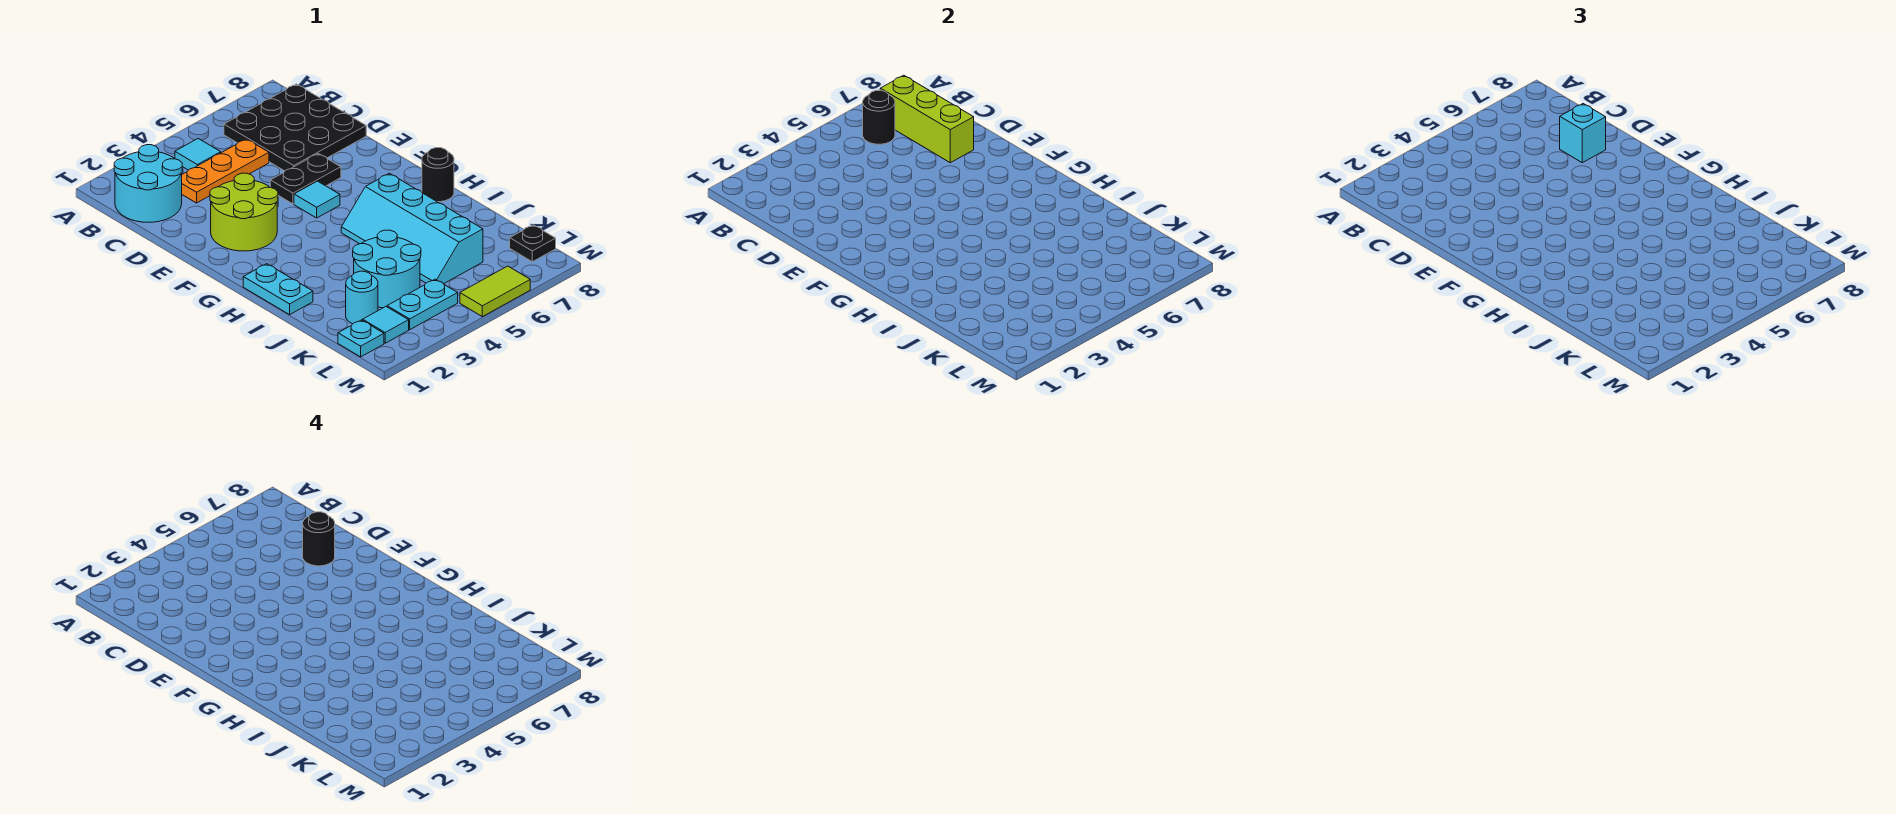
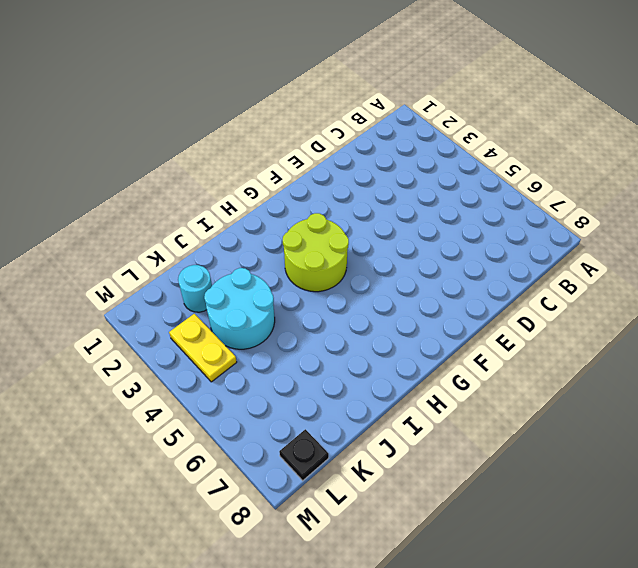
lime round brick G3:H4 level 1 -> lime round brick E2:F3 level 1
yellow plate L3:L4 level 1 -> cyan plate L3:L4 level 1
none -> cyan round brick B1:C2 level 1
none -> cyan tile B4 level 1
none -> black plate B6:D8 level 1

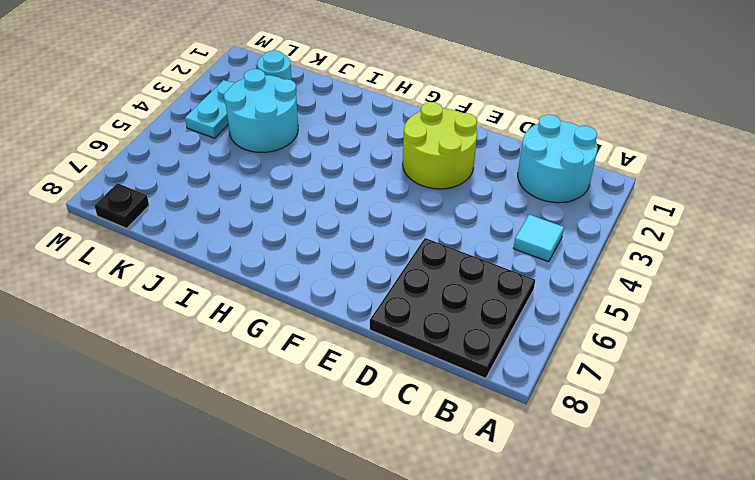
none -> orange plate C3:C5 level 1
none -> black plate E5:E6 level 1
none -> cyan tile F5 level 1

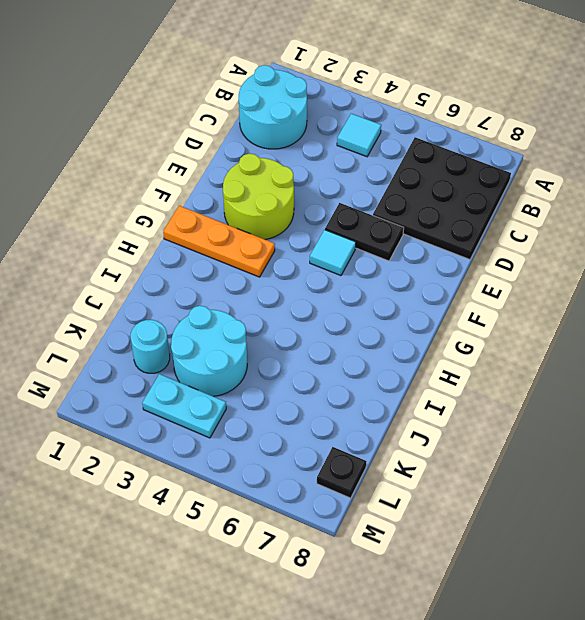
orange plate G1:G3 level 1 -> orange plate C3:C5 level 1
none -> cyan plate H1:I1 level 1
none -> cyan slope H5:K6 level 1 top 6
none -> black round brick H8 level 1

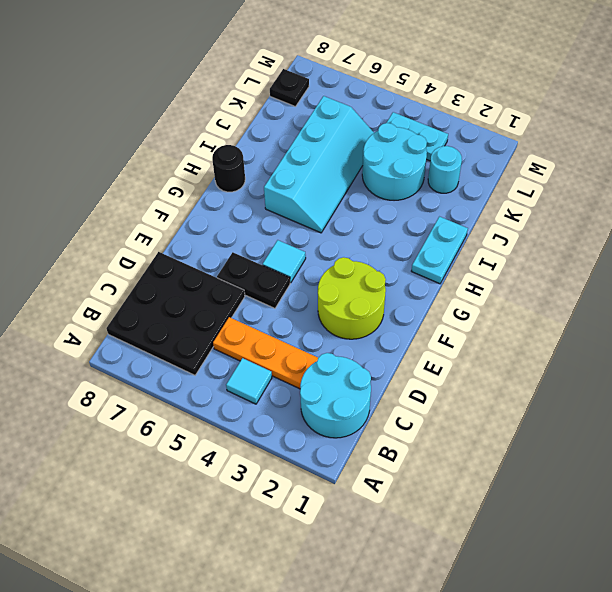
none -> cyan plate L1 level 1
none -> cyan tile L2 level 1
none -> lime tile M5:M6 level 1

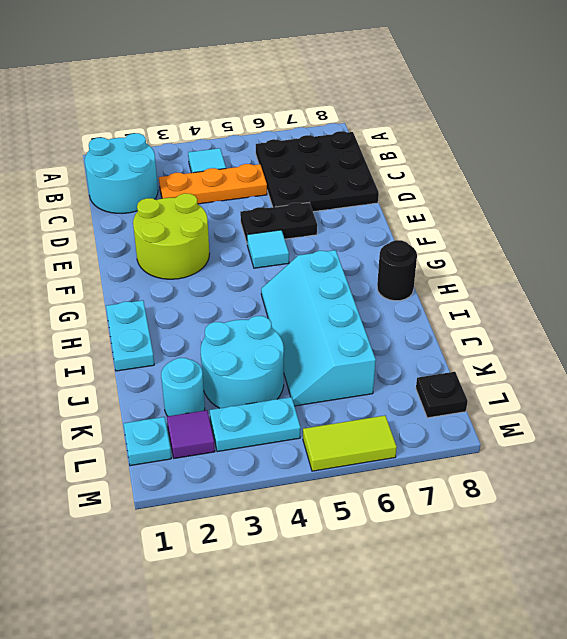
purple tile L2 level 1 -> cyan tile L2 level 1
none -> black round brick B6 level 2
none -> lime brick B7:D7 level 2
none -> cyan brick D7 level 3

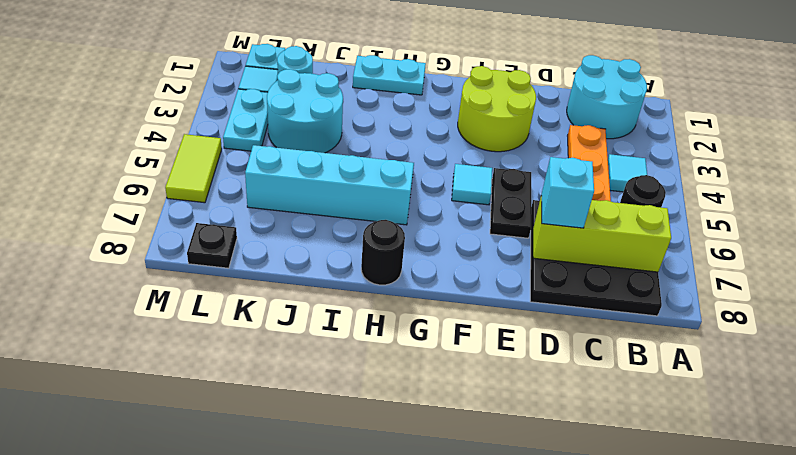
none -> black round brick D7 level 4

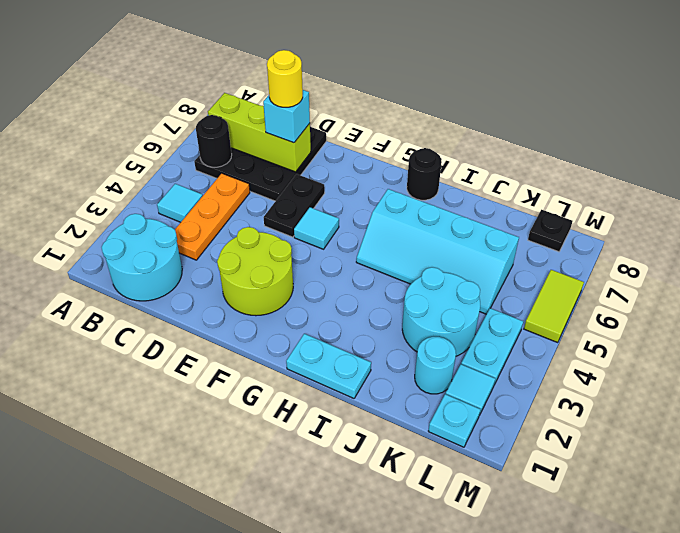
yellow round brick D7 level 4 -> black round brick D7 level 4

